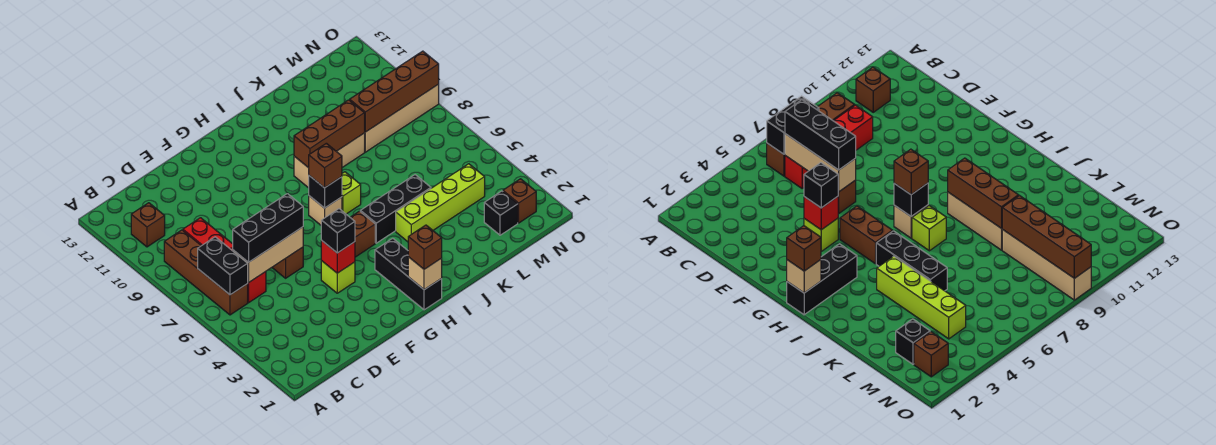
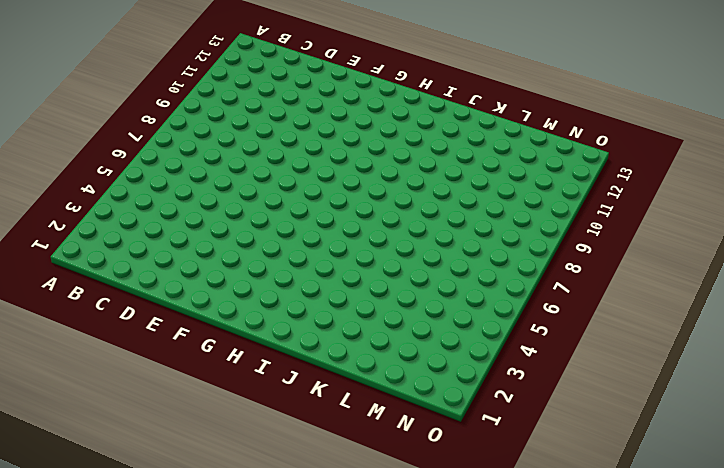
none -> brown brick B6:B9 level 1
none -> brown brick B11 level 1
none -> red brick C6:C9 level 1

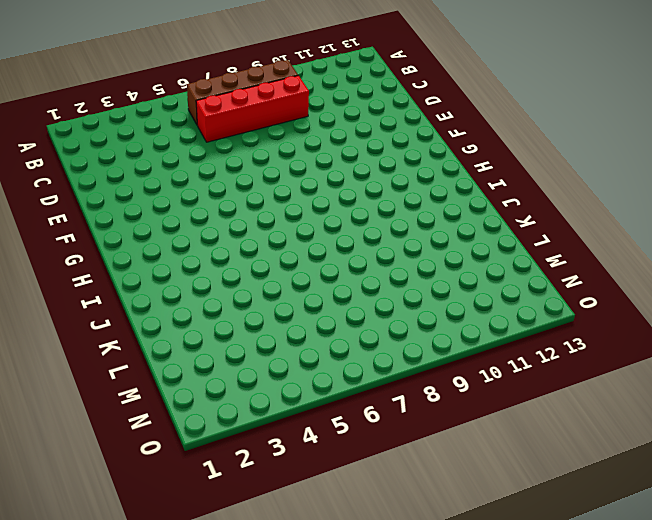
none -> brown brick B11 level 1
none -> brown brick E6 level 1
none -> lime brick F4 level 1

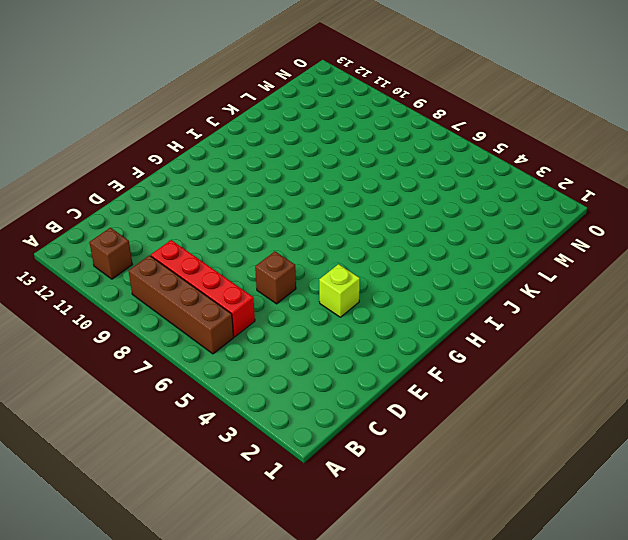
none -> brown brick G5:H5 level 1
none -> black brick H1:H3 level 1
none -> tan brick H7 level 1

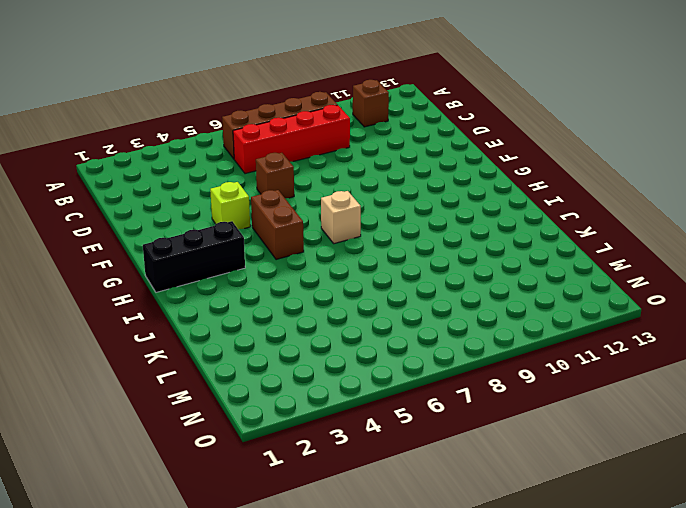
none -> black brick I5:K5 level 1
none -> lime brick I7 level 1
none -> tan brick I9:K9 level 1

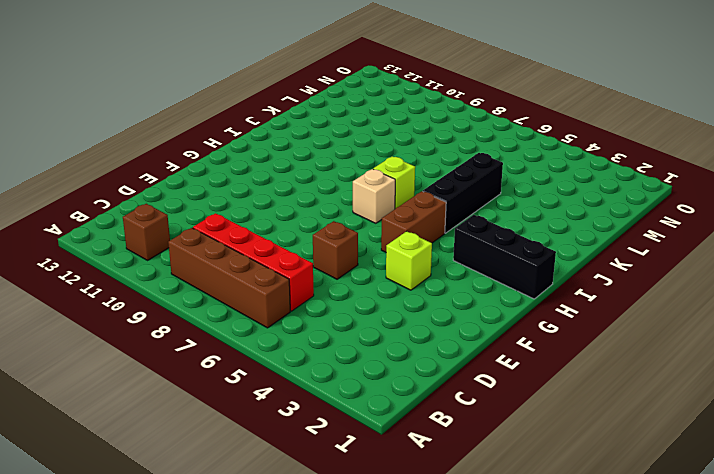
none -> tan brick I9:K9 level 1
none -> lime brick J4:M4 level 1
none -> tan brick L9:O9 level 1

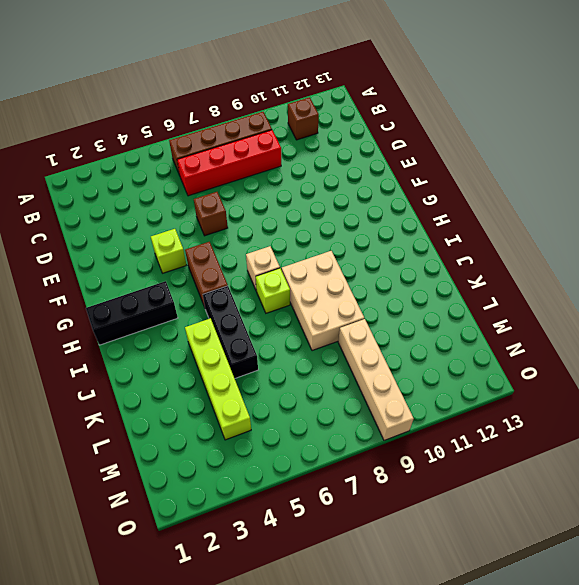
tan brick I8:K9 level 1 -> tan brick I9:K9 level 1
none -> black brick M2 level 1
none -> brown brick N2 level 1
none -> black brick B6:B7 level 2

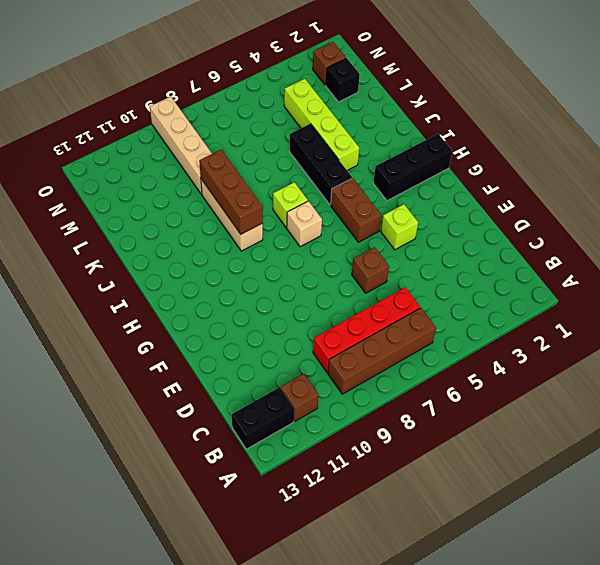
black brick B12:B13 level 1 -> black brick B6:B7 level 2
none -> tan brick C6:E6 level 2
none -> red brick F4 level 2
none -> tan brick H1 level 2

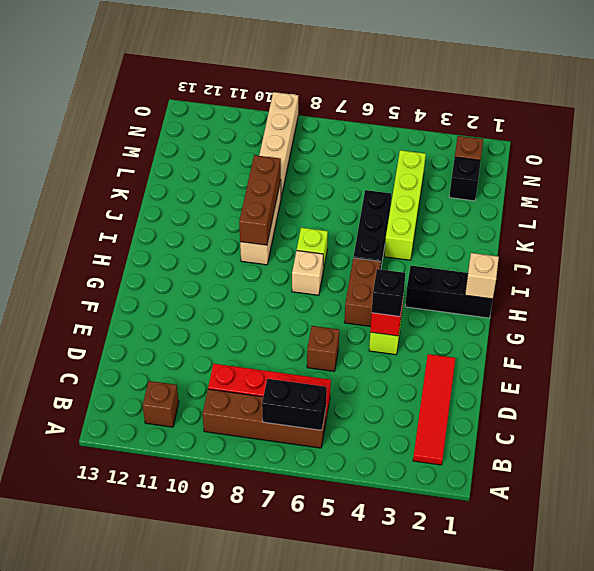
red tile B2:E2 level 1 -> none
none -> tan brick C6:E6 level 2
none -> black brick H7 level 2
none -> brown brick L9:O9 level 2

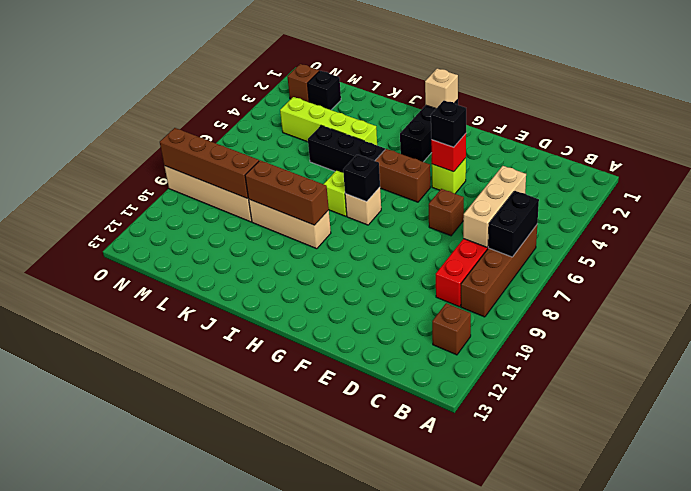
tan brick C5:C7 level 2 -> tan brick C6:E6 level 2
none -> black brick C6:E6 level 3
none -> brown brick H1 level 3
none -> brown brick H7 level 3

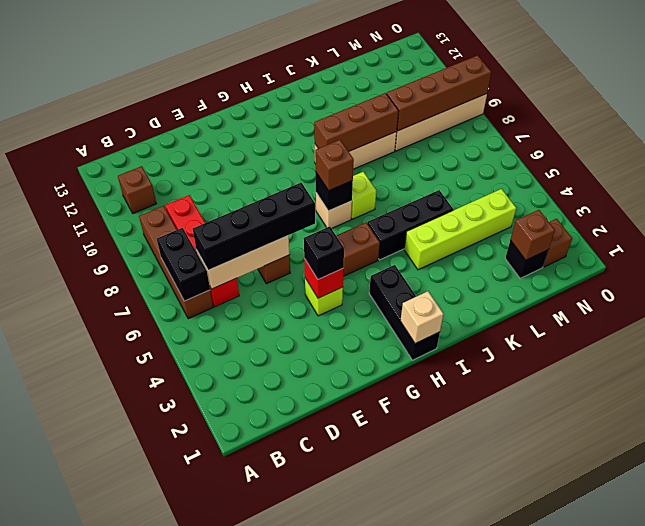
black brick C6:F6 level 3 -> black brick C6:E6 level 3
brown brick M2 level 2 -> brown brick H1 level 3

